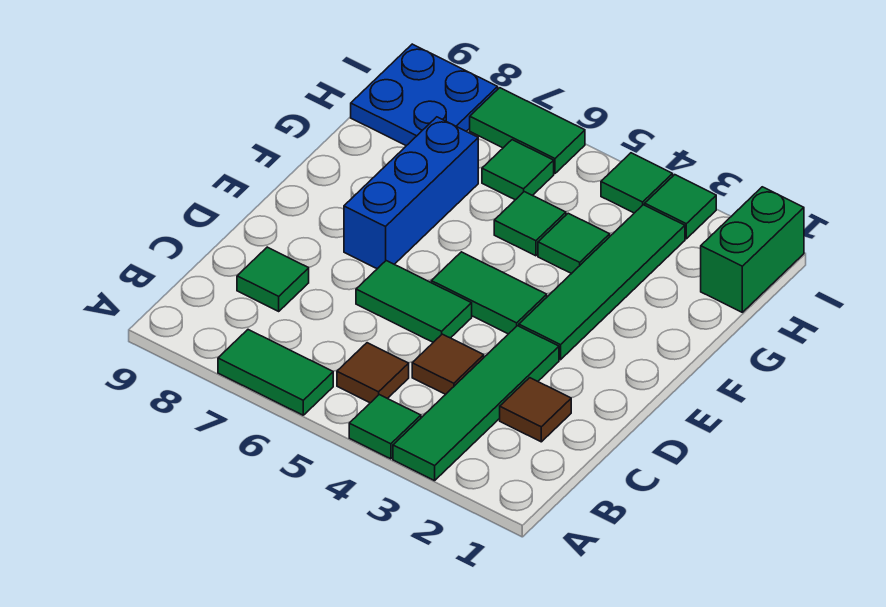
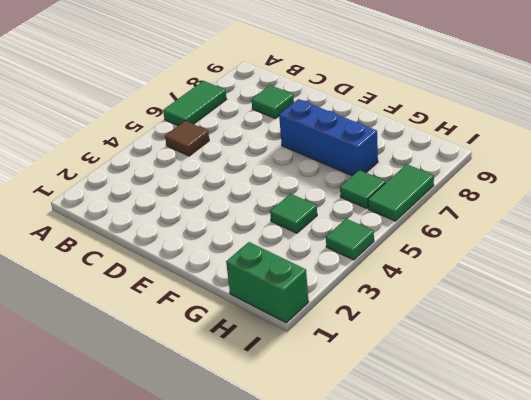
none -> green tile A3:D3 level 1
none -> green tile A4 level 1
none -> brown tile C2 level 1

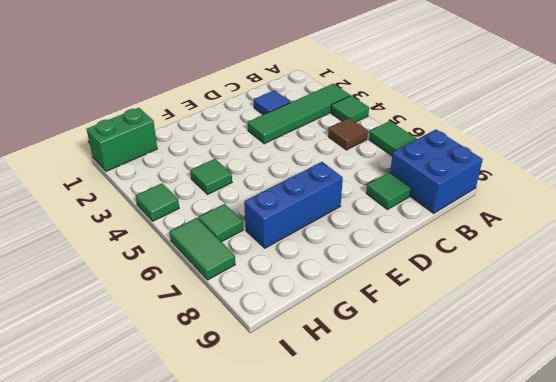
blue brick A8:B9 level 1 -> none
blue tile C2 level 1 -> brown tile C2 level 1
none -> brown tile C4 level 1
none -> green tile D5:D6 level 1
none -> green tile E3:H3 level 1

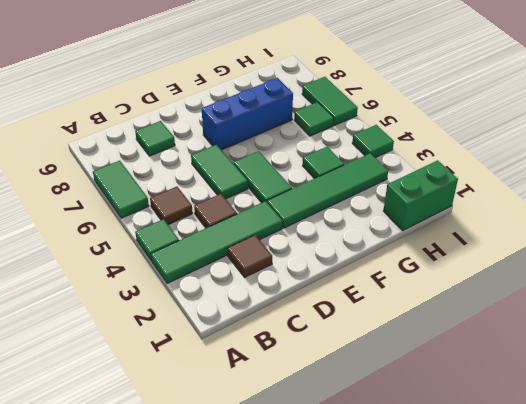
none -> green tile G5 level 1
none -> blue plate H8:I9 level 1
none -> green tile I3 level 1

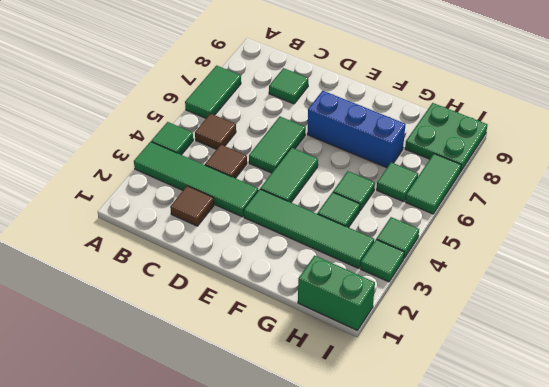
green plate H8:I9 level 1 -> blue plate H8:I9 level 1

